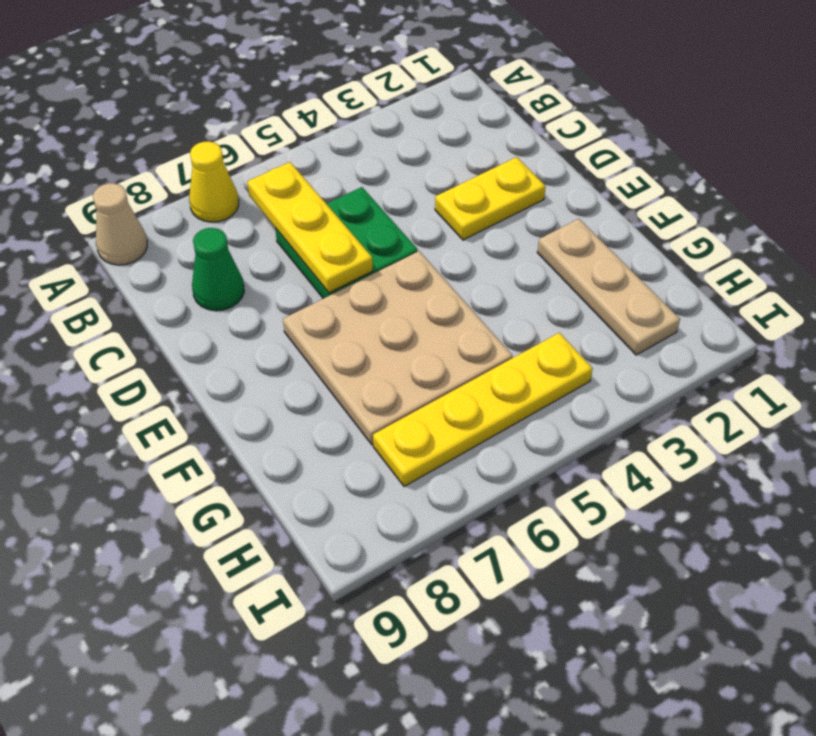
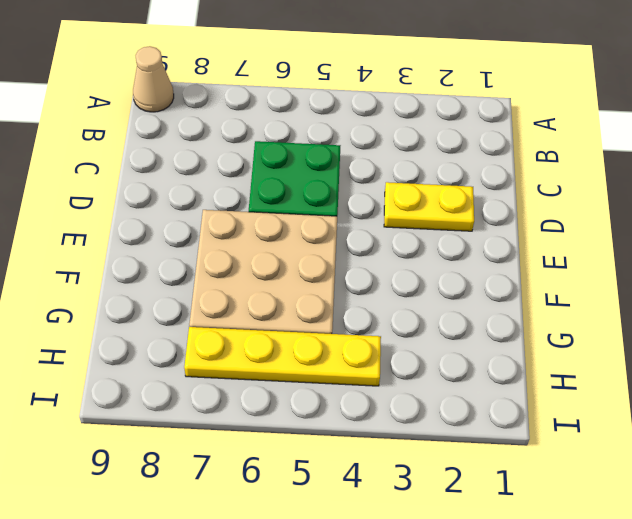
none -> yellow cone A7 level 1
none -> green cone C8 level 1

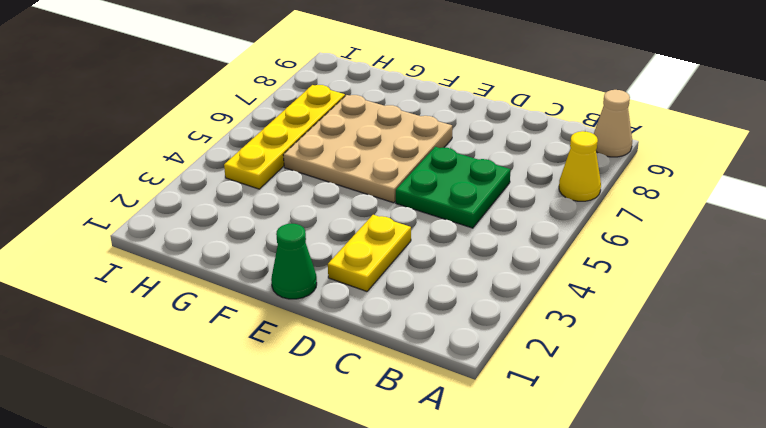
green cone E1 level 1 -> green cone C8 level 1
none -> tan plate F2:H2 level 1
none -> yellow plate B6:D6 level 2

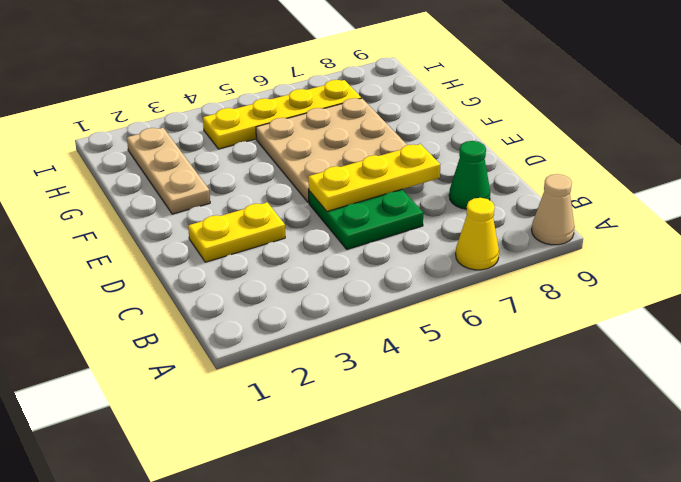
yellow plate D5:D7 level 2 -> yellow plate B6:D6 level 2

